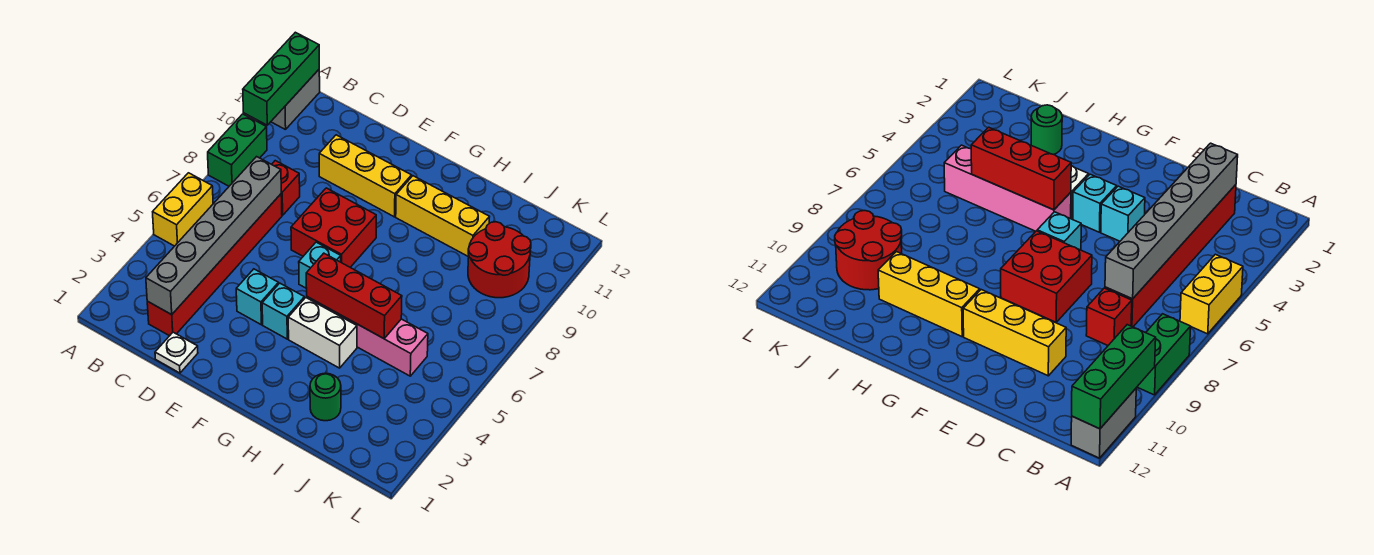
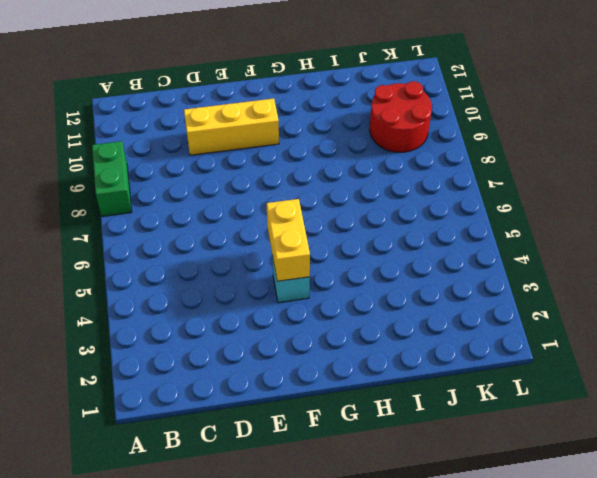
yellow brick F4:F5 level 2 -> yellow brick A5:A6 level 1
none -> grey brick A11:A12 level 1
none -> red brick C2:C7 level 1
none -> red brick C8 level 1

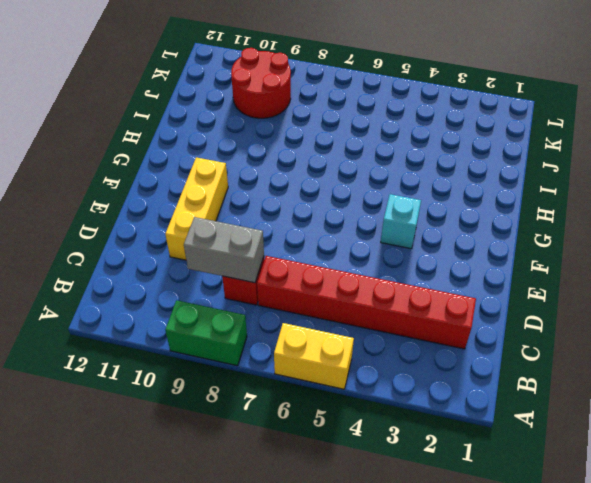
grey brick C8:C9 level 2 -> grey brick A11:A12 level 1
none -> white plate D1 level 1
none -> cyan brick E4 level 1
none -> red brick E7:F8 level 1

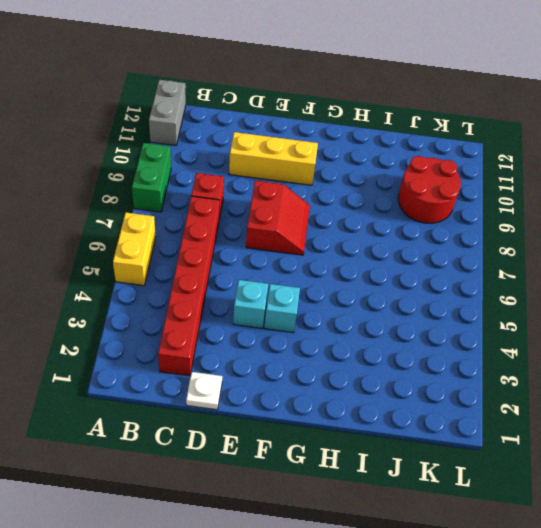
red slope E7:F8 level 1 top E -> red brick E7:F8 level 1
none -> cyan brick F6 level 1
none -> white brick G4:H4 level 1
none -> pink brick G5:J5 level 1

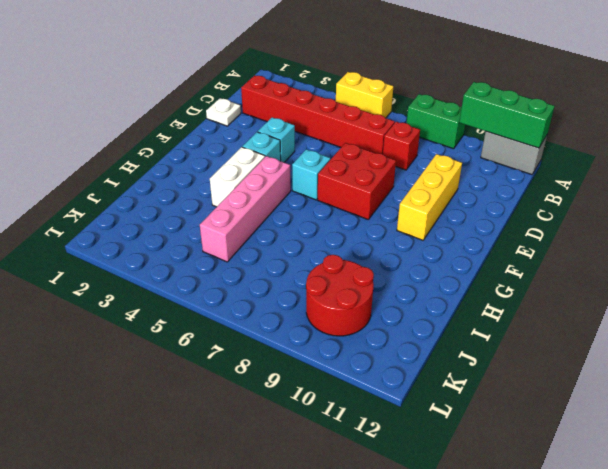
none -> yellow brick G10:I10 level 1
none -> green round brick I2 level 1
none -> grey brick C2:C7 level 2

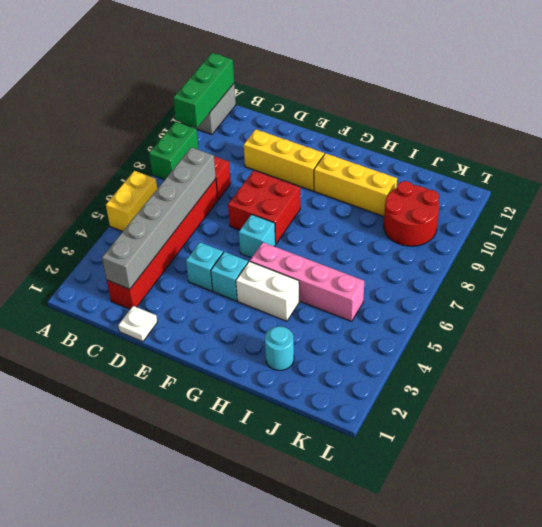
cyan round brick I2 level 1 -> green round brick I2 level 1
none -> red brick G5:I5 level 2

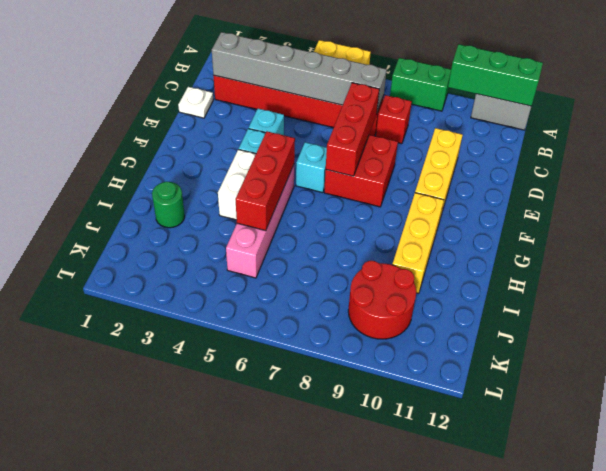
red brick D7:F7 level 2 -> none

